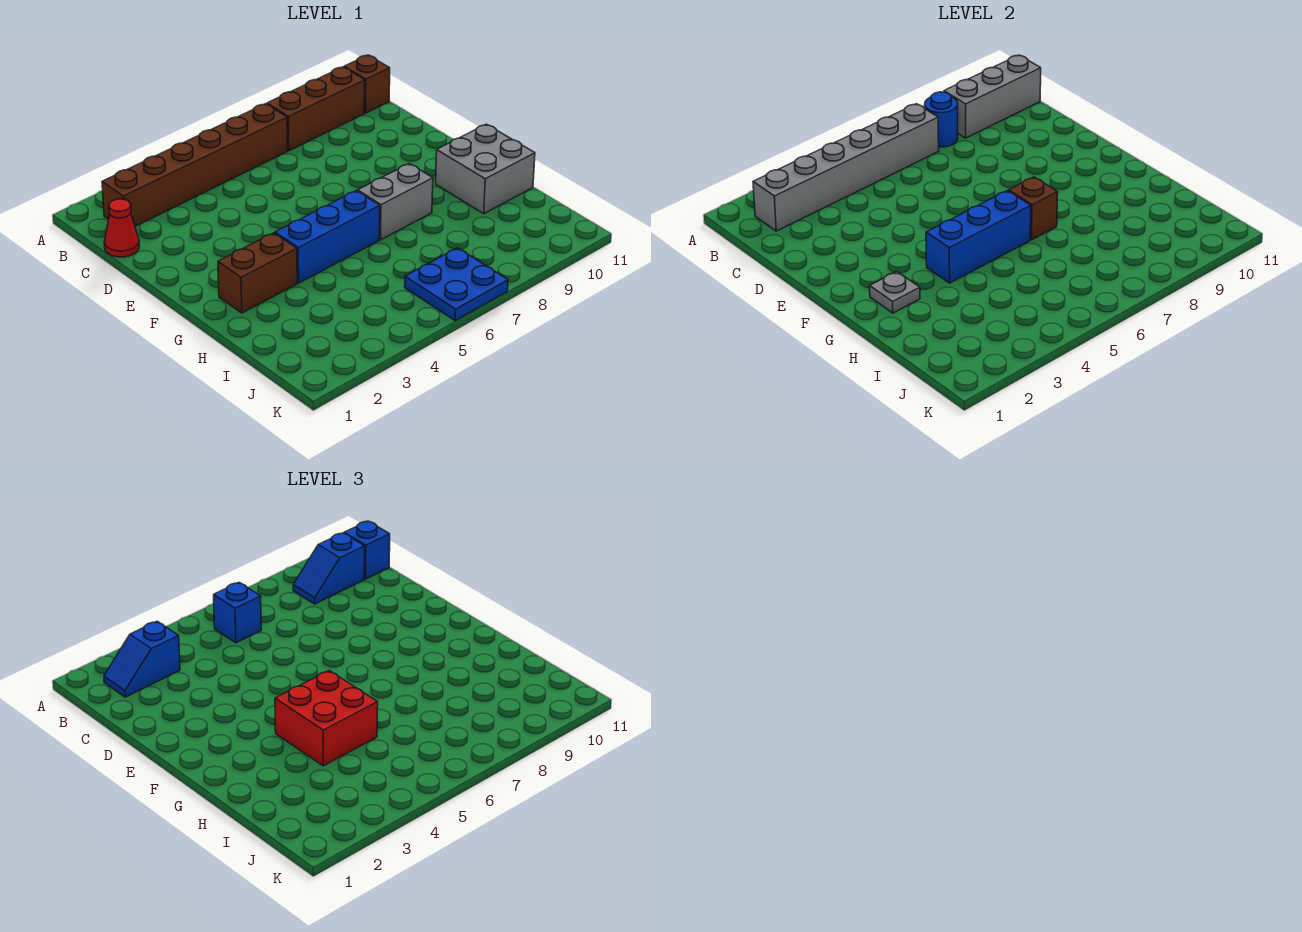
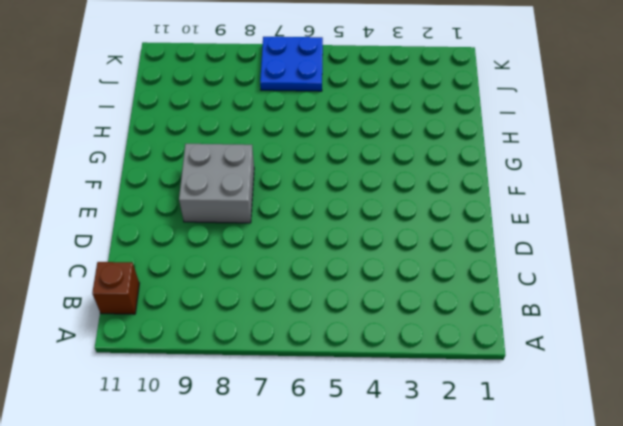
grey brick E8:F9 level 1 -> grey brick G10:H11 level 1
none -> brown brick B2:B7 level 1
none -> brown brick B8:B10 level 1
none -> red cone C1 level 1

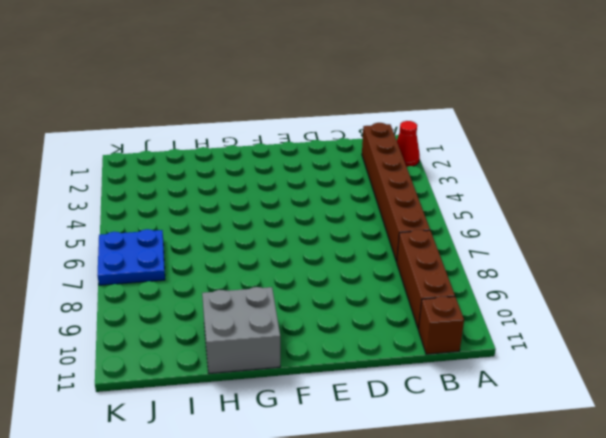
red cone A2 level 1 -> red cone C1 level 1
none -> brown brick G2:G3 level 1
none -> blue brick G4:G6 level 1
none -> grey brick G7:G8 level 1

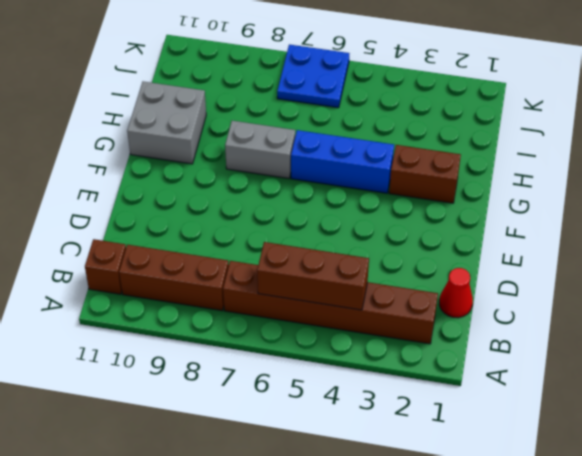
brown brick B4:B6 level 2 -> grey brick B2:B7 level 2
none -> blue round brick B8 level 2
none -> grey brick B9:B11 level 2
none -> grey plate G2 level 2

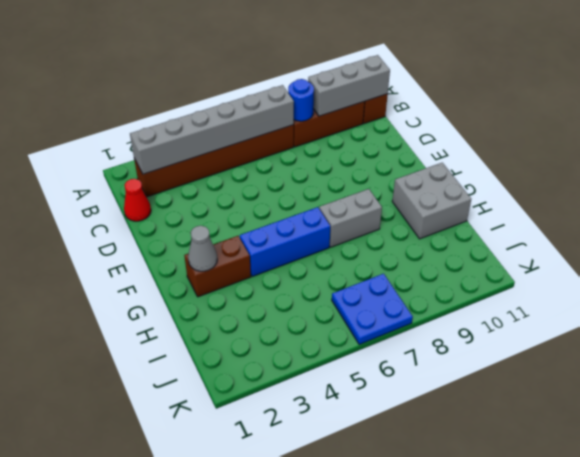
grey cone G2 level 2 -> grey plate G2 level 2
none -> blue brick G4:G6 level 2
none -> brown brick G7 level 2
none -> blue slope B2:B3 level 3 top 3

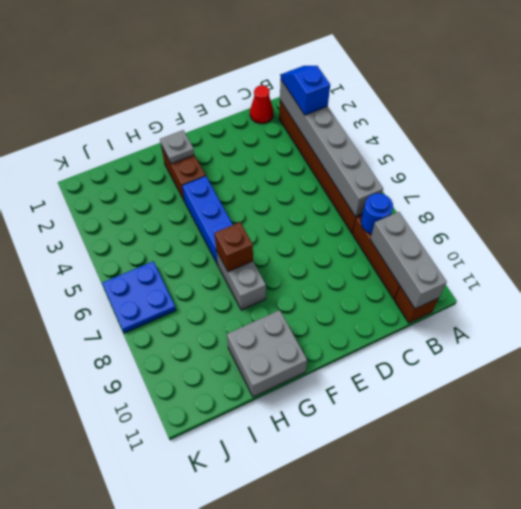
none -> blue brick G4:G6 level 2
none -> blue brick B6 level 3
none -> blue slope B9:B10 level 3 top 10

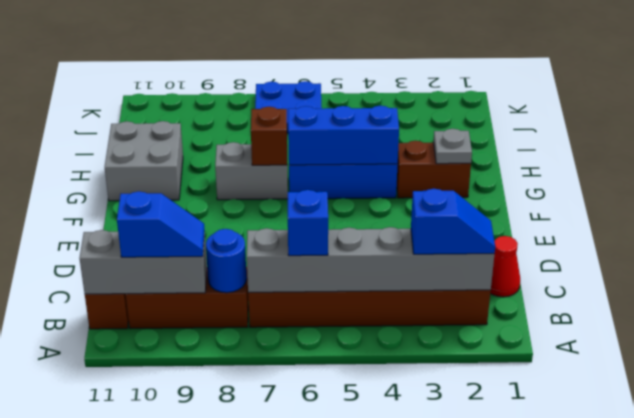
none -> blue brick B11 level 3
none -> red brick G4:H5 level 3

